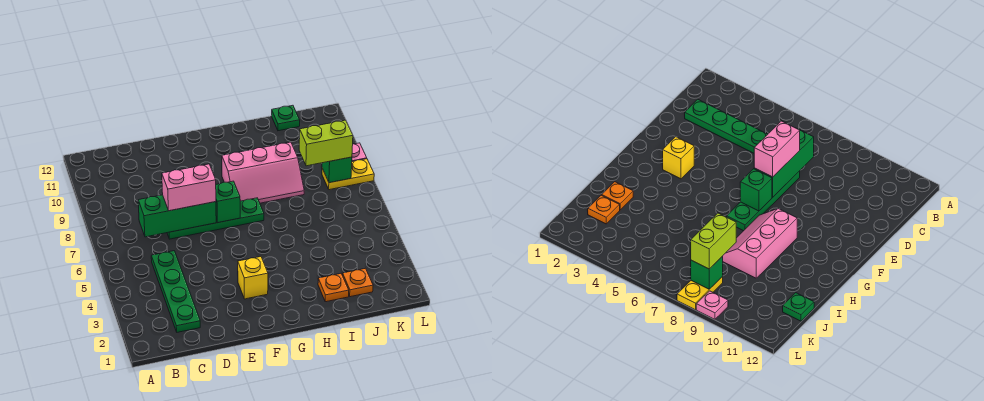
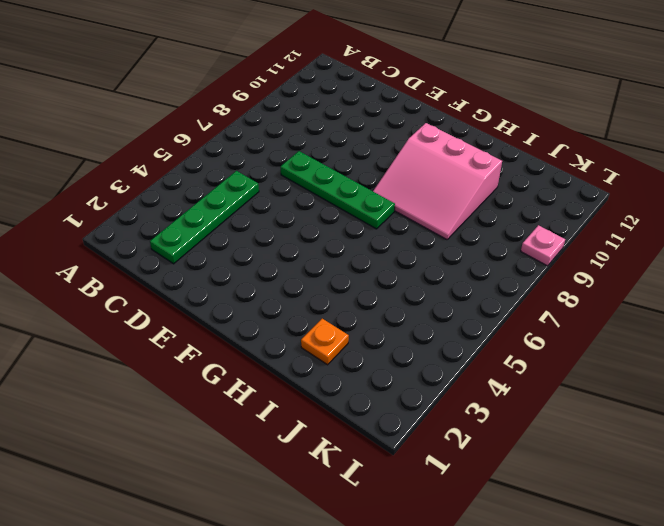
pink slope G8:I10 level 1 top 10 -> pink slope G8:I9 level 1 top 9
none -> yellow brick F3 level 1
none -> orange plate J2 level 1
none -> green plate J12 level 1

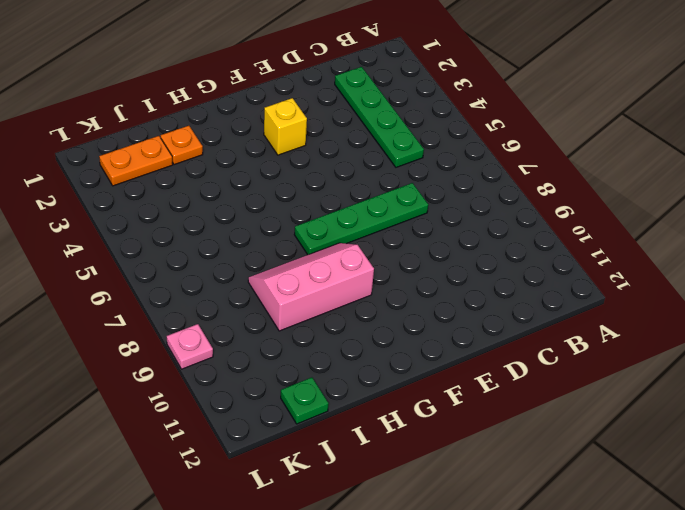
orange plate J2:K2 level 1 -> orange plate J2 level 1
none -> yellow plate K8:L8 level 1
none -> green brick C7:E7 level 2
none -> green brick F7 level 2

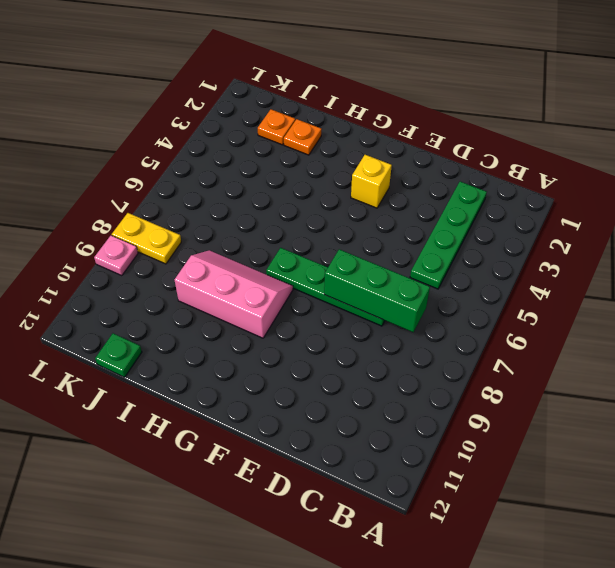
none -> green brick F7 level 2
none -> green brick K8 level 2
none -> pink brick D7:E7 level 3

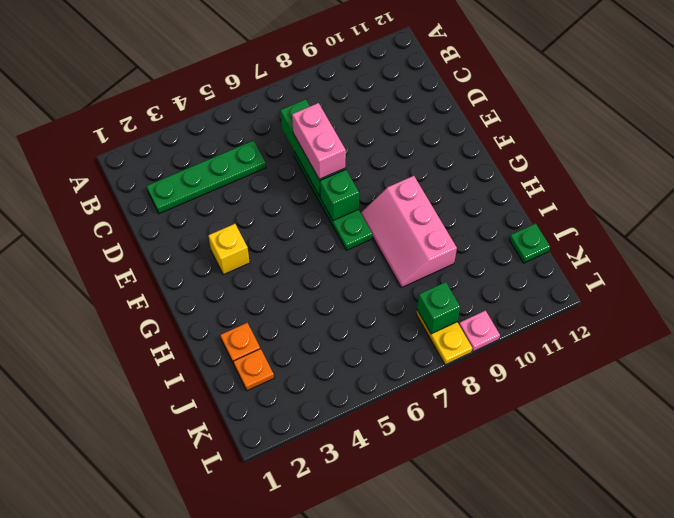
none -> lime brick J8:K8 level 3

